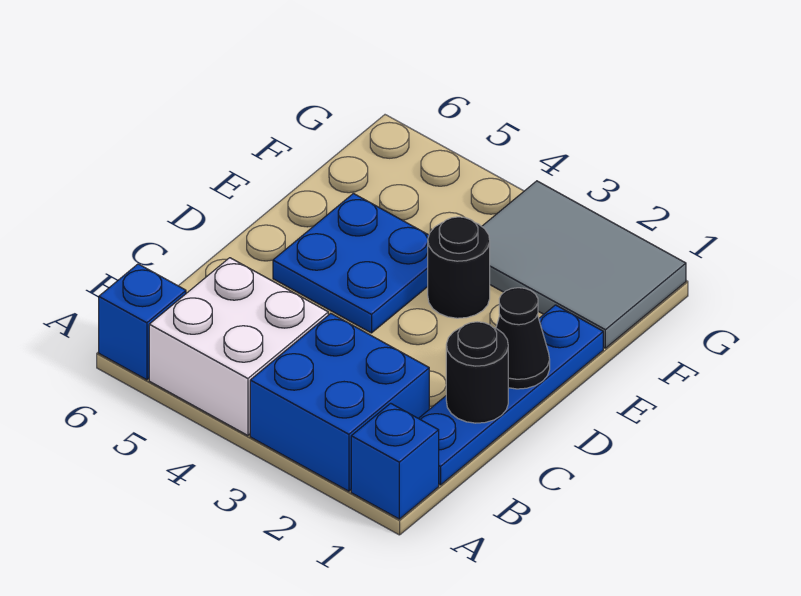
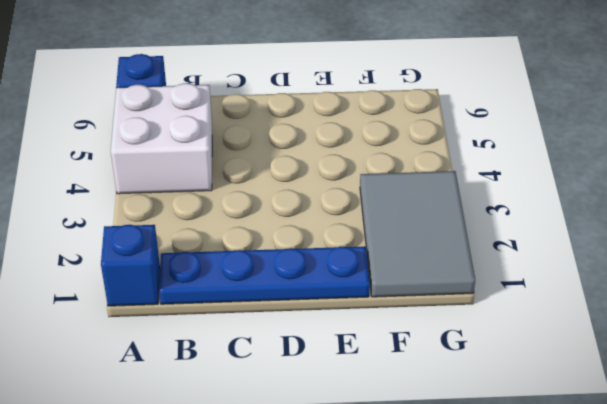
none -> blue brick A2:B3 level 1
none -> blue plate D4:E5 level 1

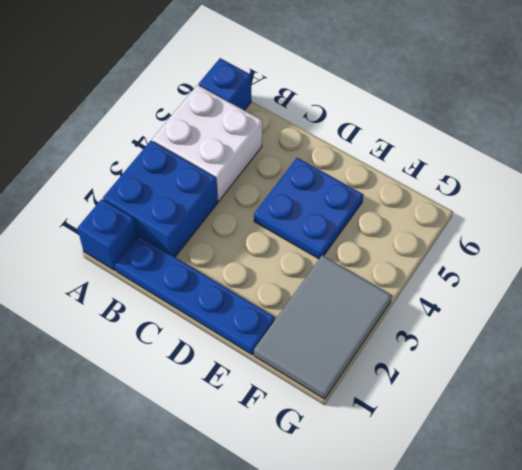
none -> black round brick E3 level 1
none -> black round brick C1 level 2

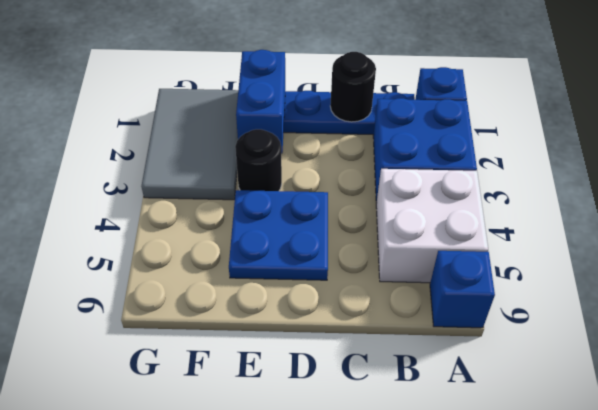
blue brick E1:E2 level 2 -> none
none -> black cone D1 level 2

